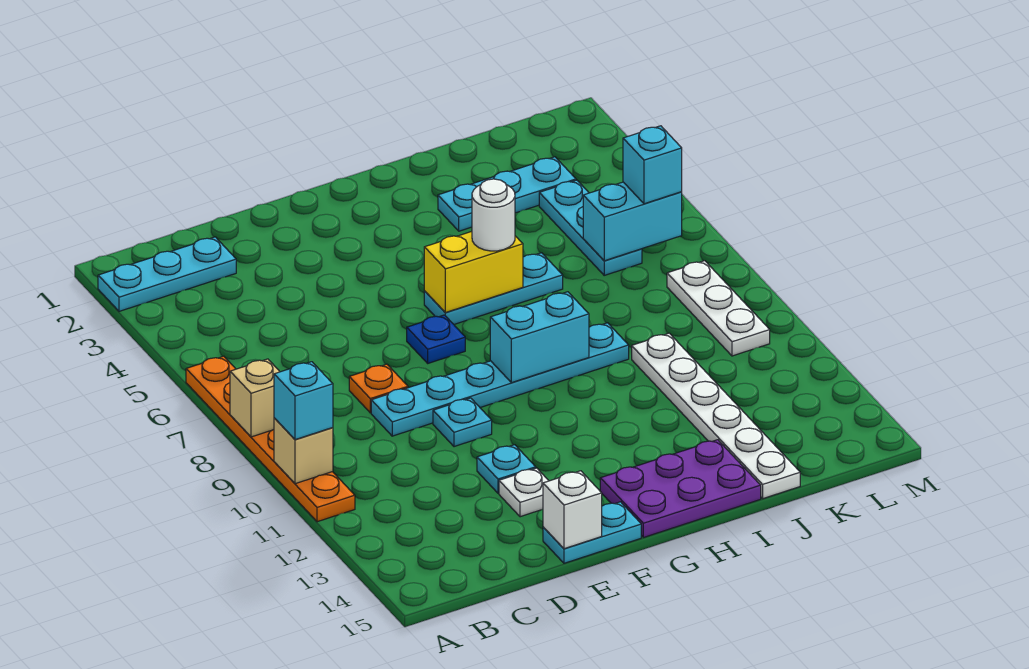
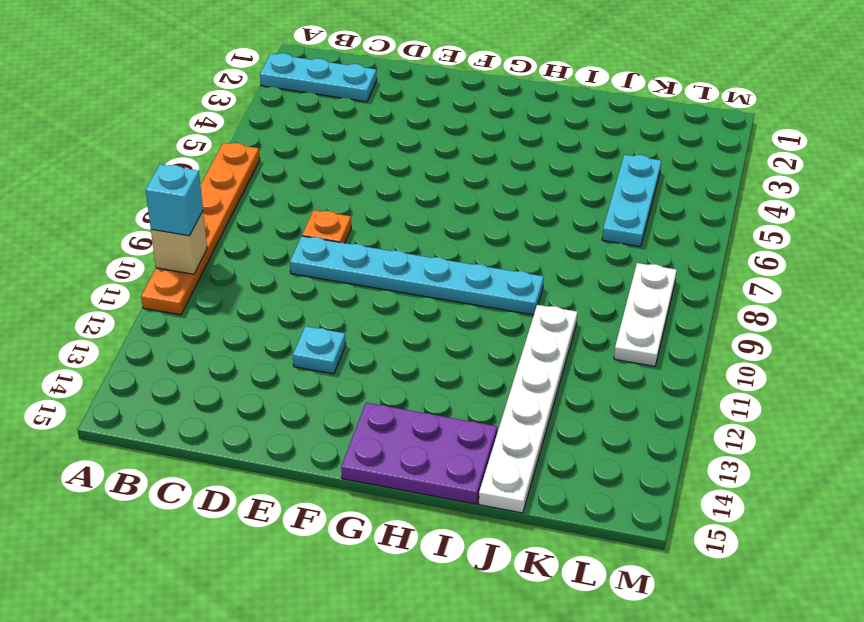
none -> cyan plate E10 level 1
none -> white plate E13 level 1
none -> cyan plate E15:F15 level 1

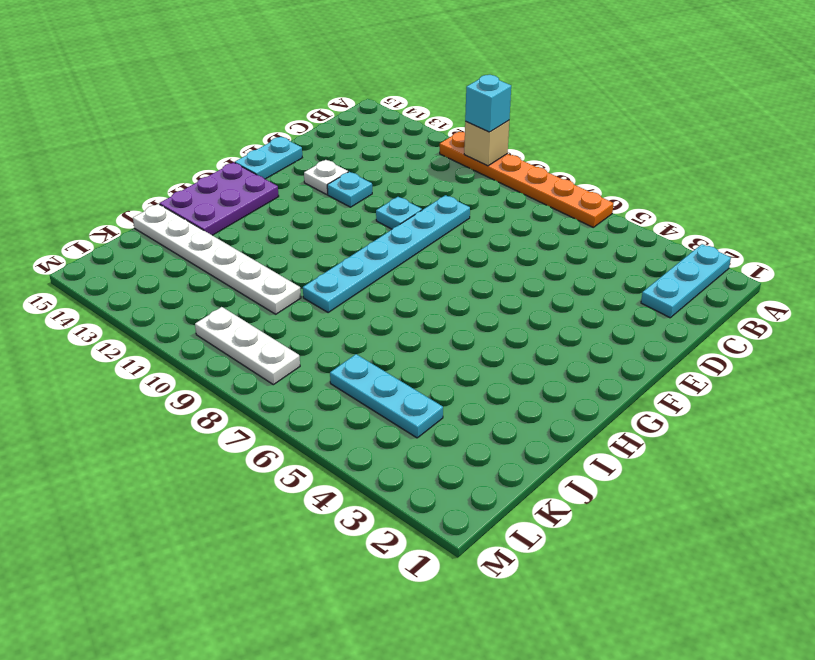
none -> orange plate D8 level 1
none -> blue plate F7 level 1
none -> cyan plate G6:I6 level 1

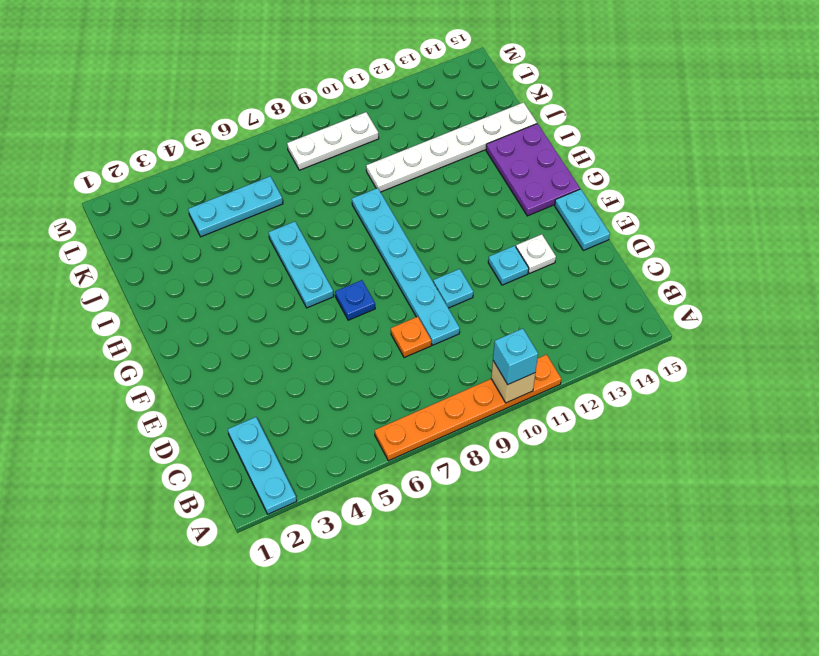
none -> cyan plate I3:K3 level 1
none -> tan brick A8 level 2
none -> white brick E15 level 2

